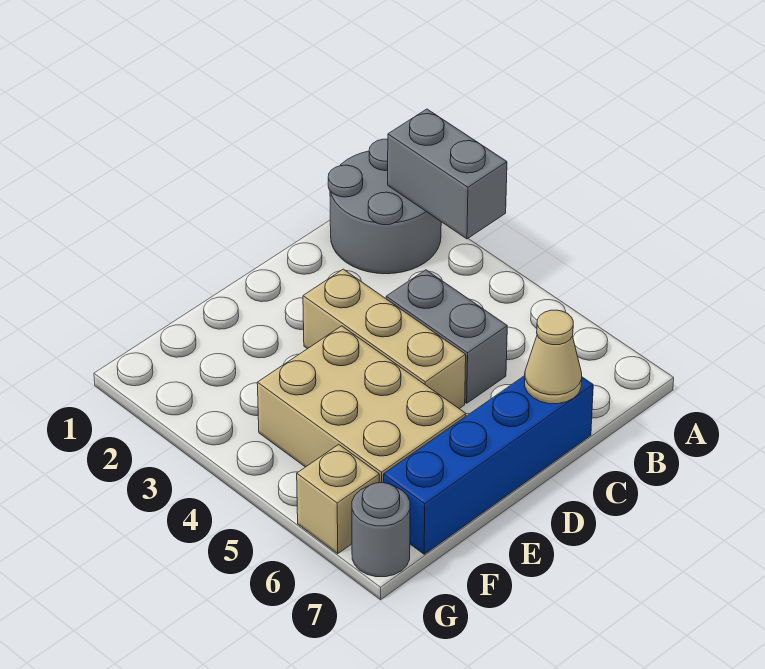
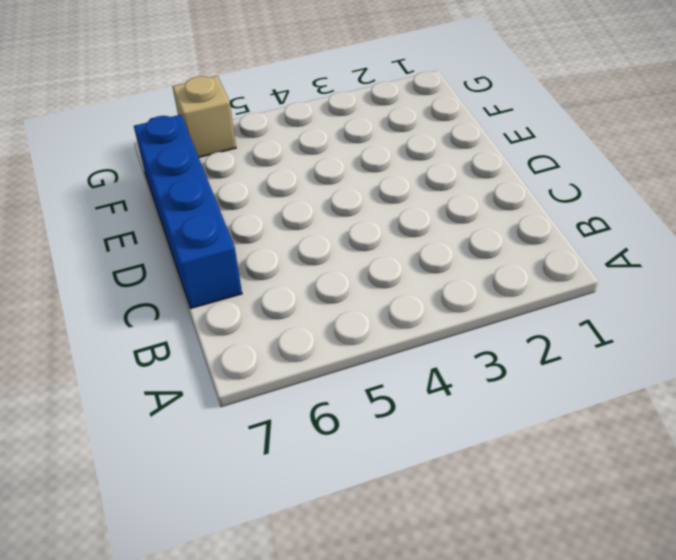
none -> grey round brick A1:B2 level 1
none -> grey brick C4:C5 level 1

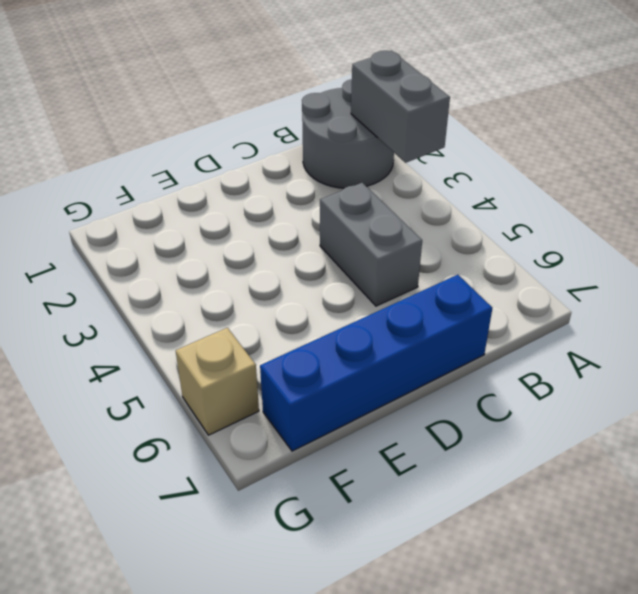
none -> tan brick D3:D5 level 1
none -> tan brick E4:F6 level 1

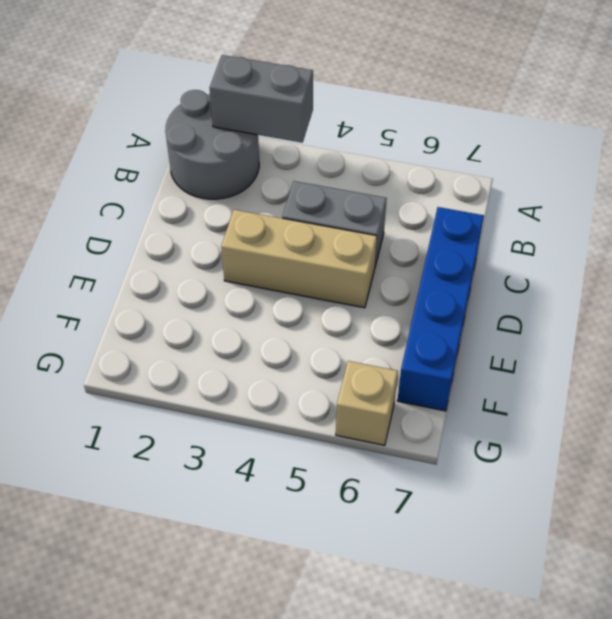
none -> tan brick E4:F6 level 1
none -> grey round brick G7 level 1

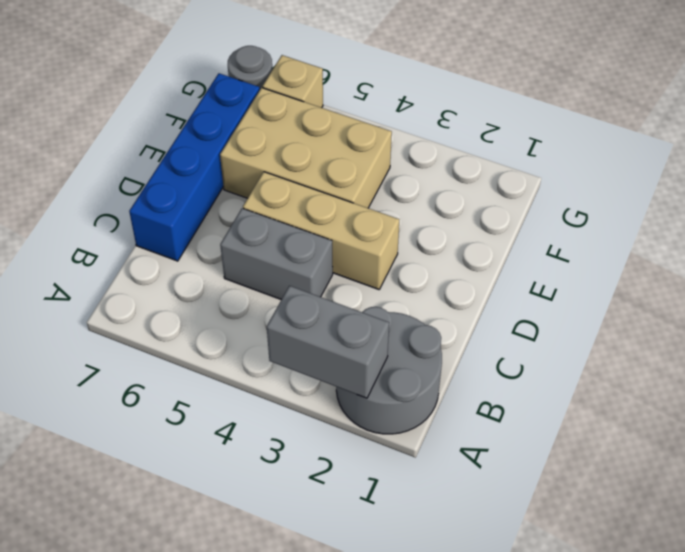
none -> tan cone C7 level 2

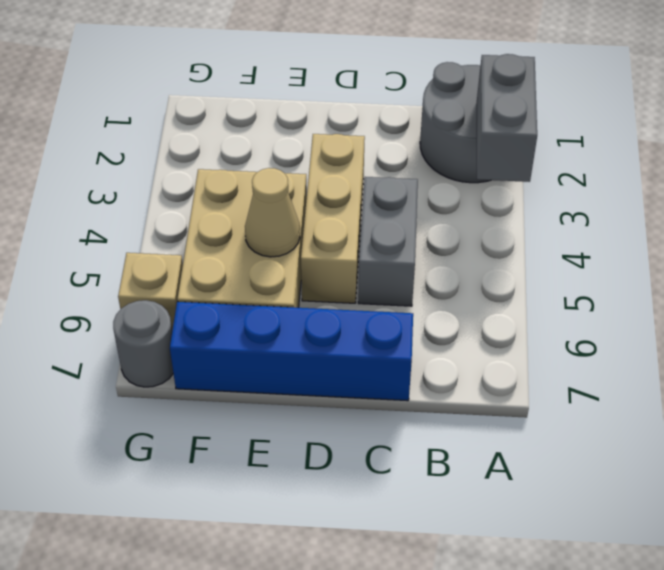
tan cone E5 level 2 -> tan cone C7 level 2

